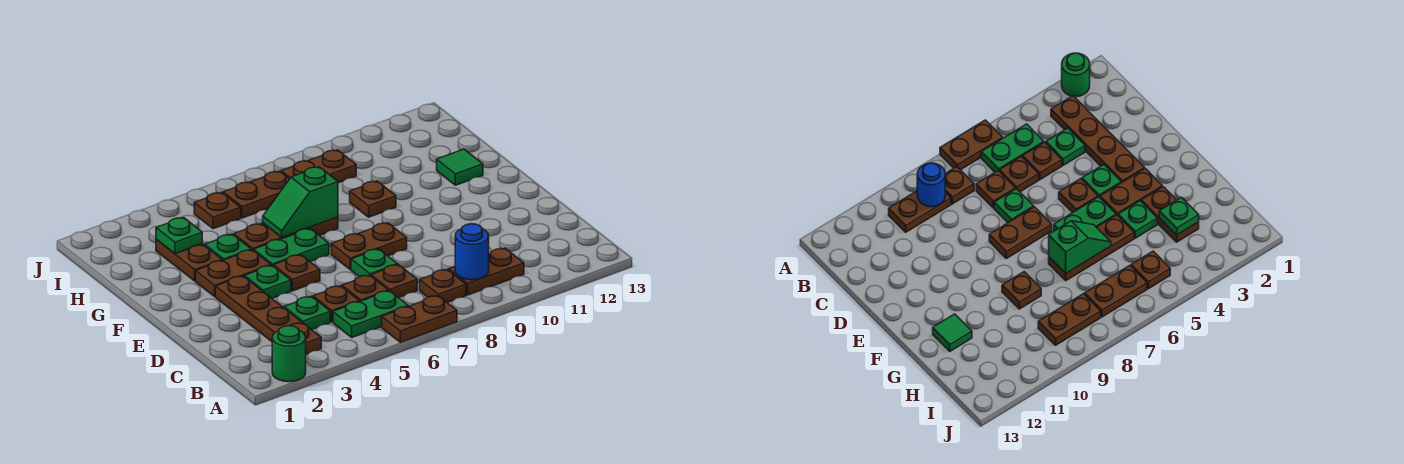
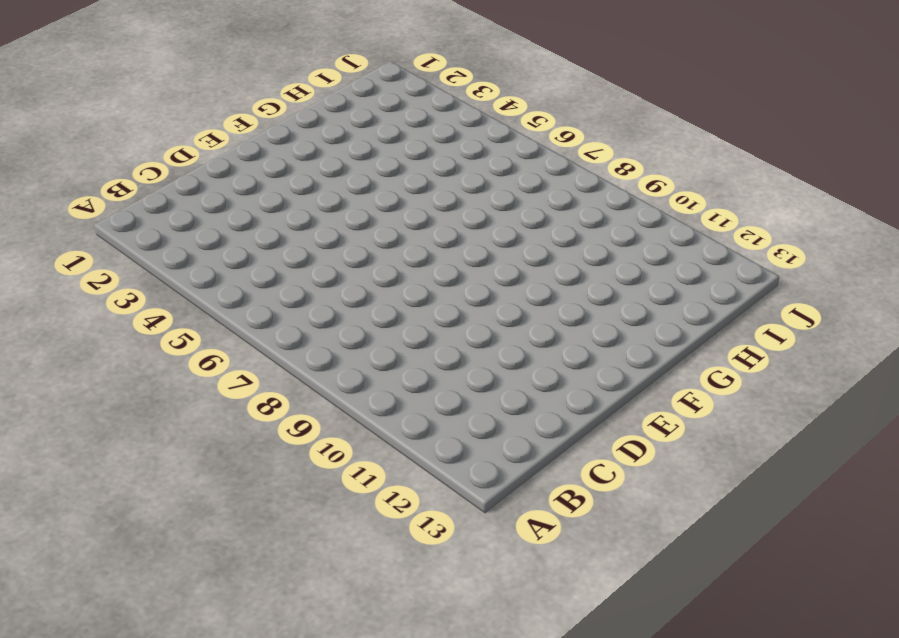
none -> green round brick A2 level 1
none -> brown plate A6:A7 level 1
none -> brown plate B3:E3 level 1

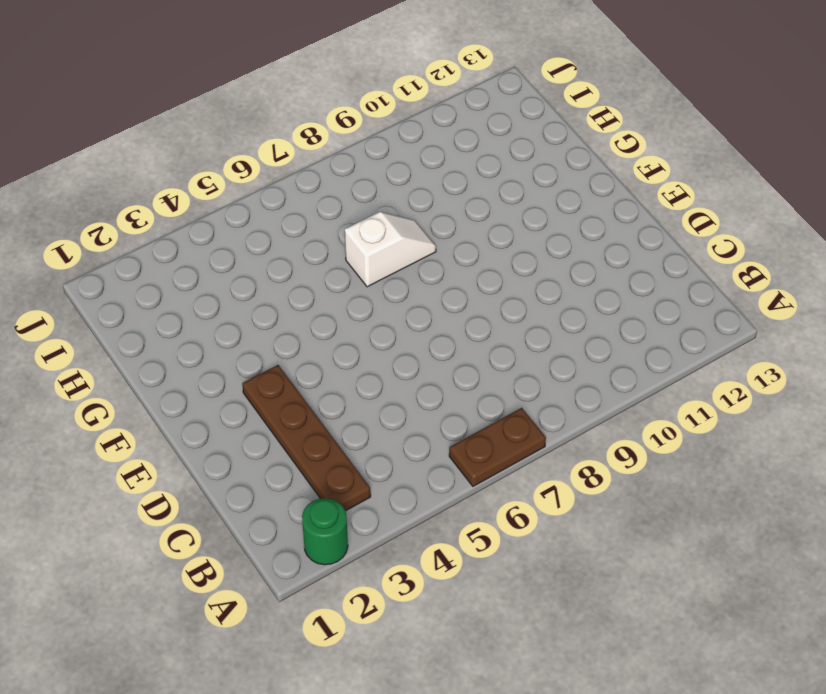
white slope G7:G8 level 1 top 7 -> brown plate G5:G7 level 1
none -> green plate B5:B6 level 1
none -> brown plate B8 level 1
none -> brown plate B9:B10 level 1

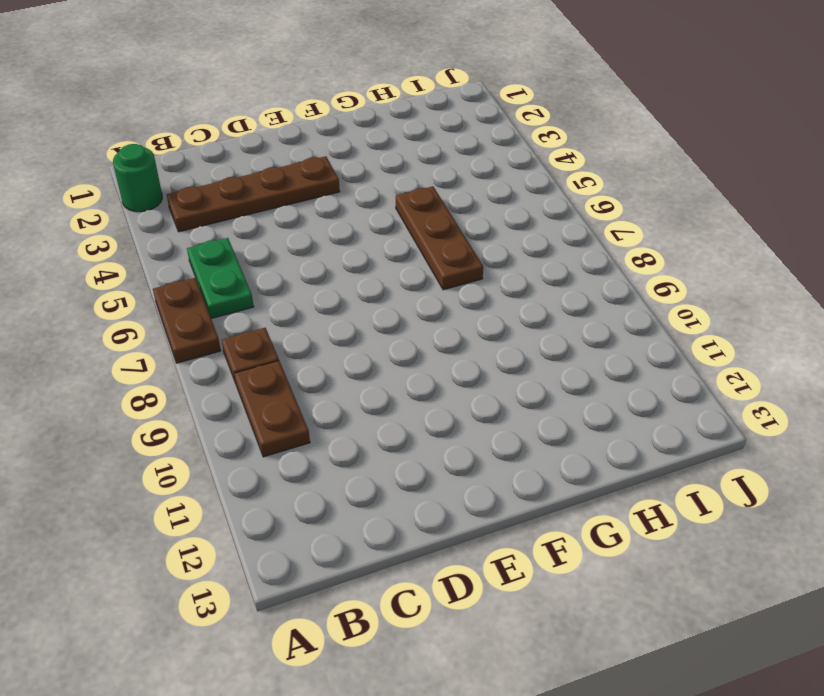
none -> green plate C4 level 1
none -> brown plate C5 level 1
none -> brown plate C6 level 1

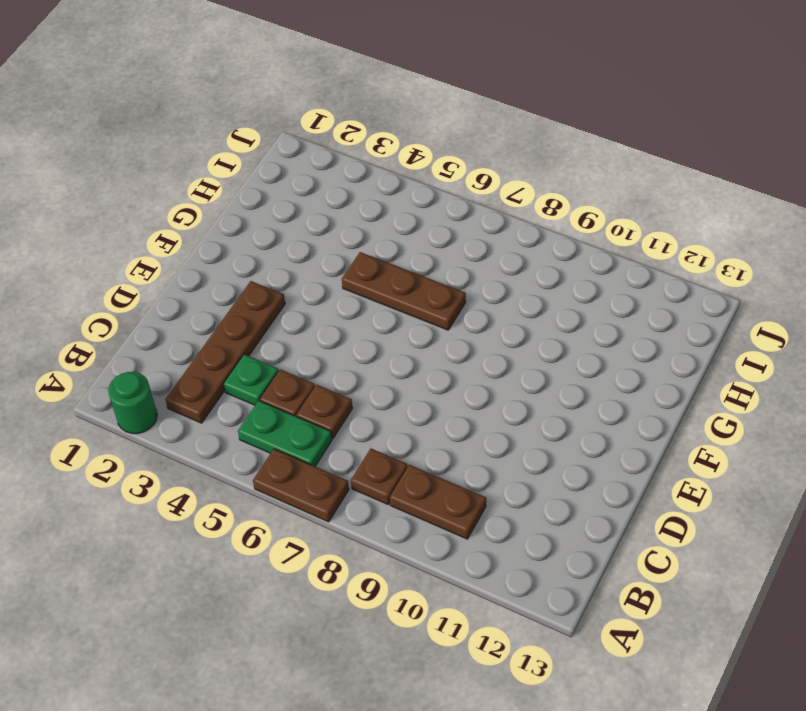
none -> brown plate C7 level 1
none -> green plate D7 level 1
none -> green plate E4 level 1

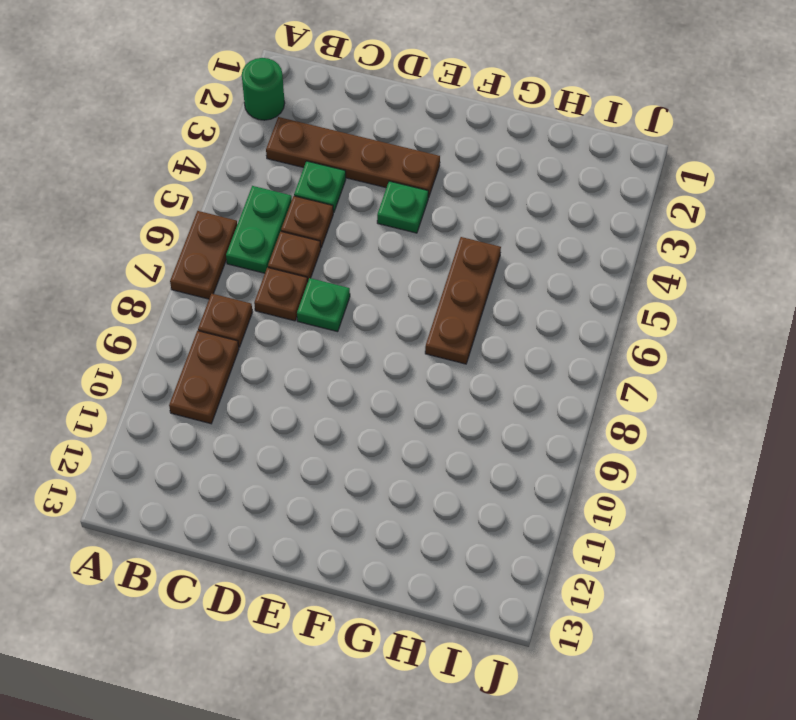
none -> brown plate E5 level 1
none -> brown plate E7:E8 level 1
none -> brown plate F3:F4 level 1

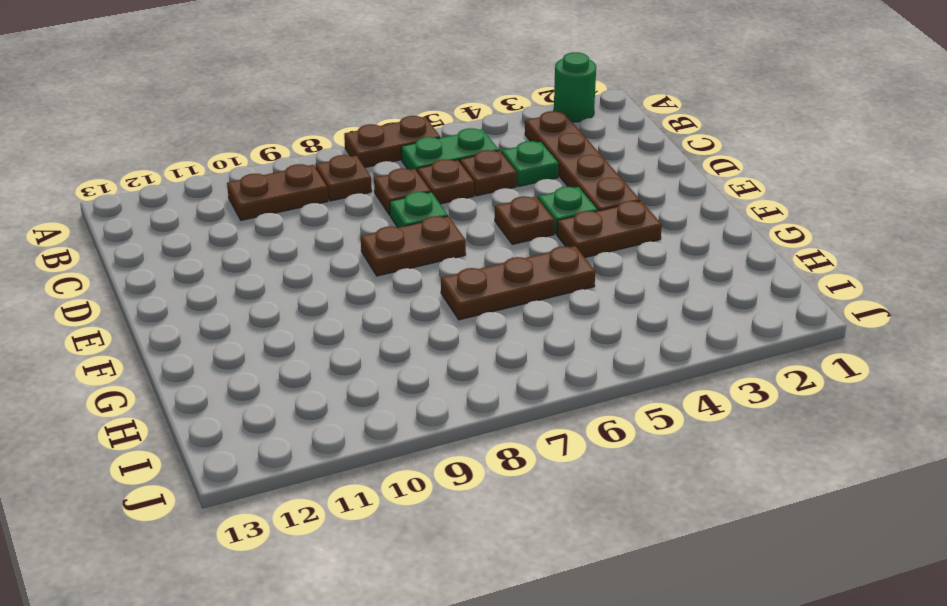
none -> green plate F5:F6 level 1
none -> brown plate G3:H3 level 1
none -> green plate G4 level 1

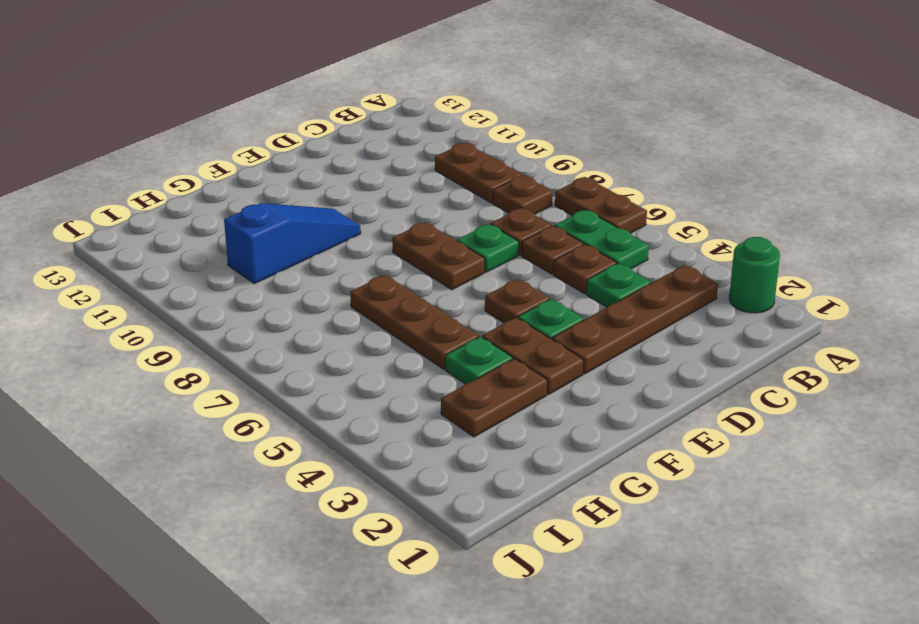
blue slope F10:H10 level 1 top H -> none
none -> green plate F5:F6 level 1
none -> brown plate G9 level 1
none -> green tile G12 level 1

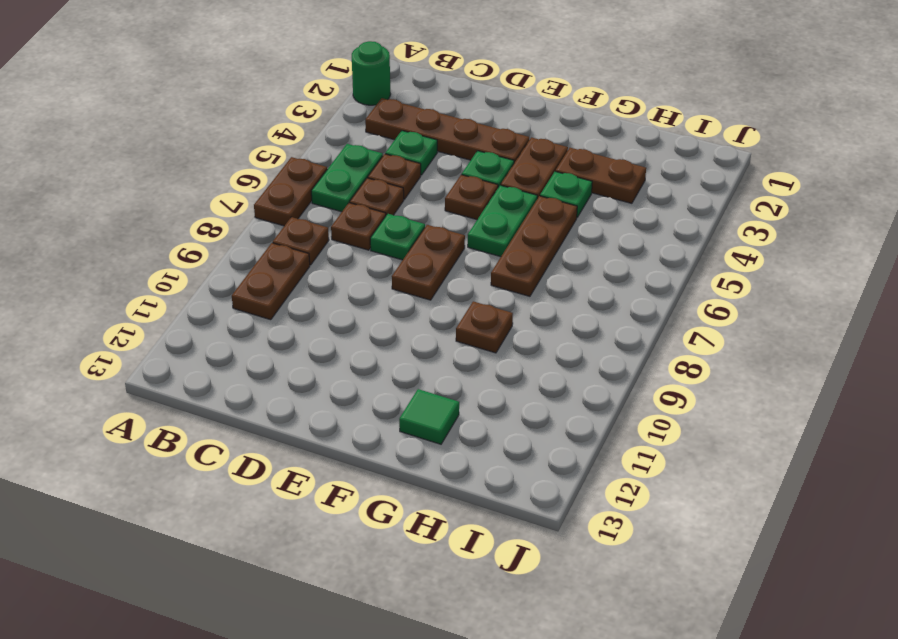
none -> brown plate I5 level 1
none -> brown plate I6:I7 level 1
none -> brown plate I8:I9 level 1

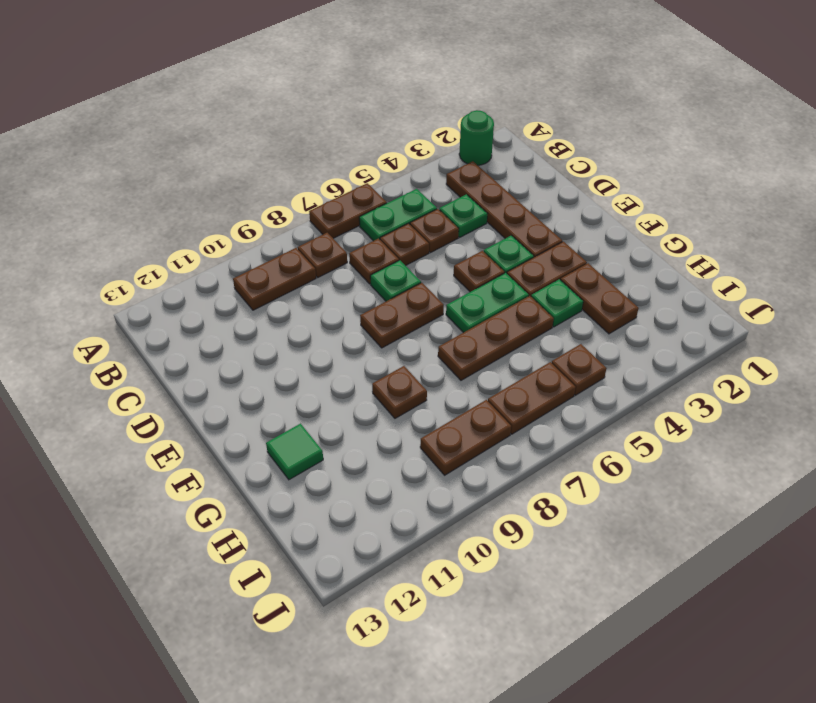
none -> blue round brick B9 level 2
none -> green slope G6:G7 level 2 top 7
none -> green plate H3 level 2

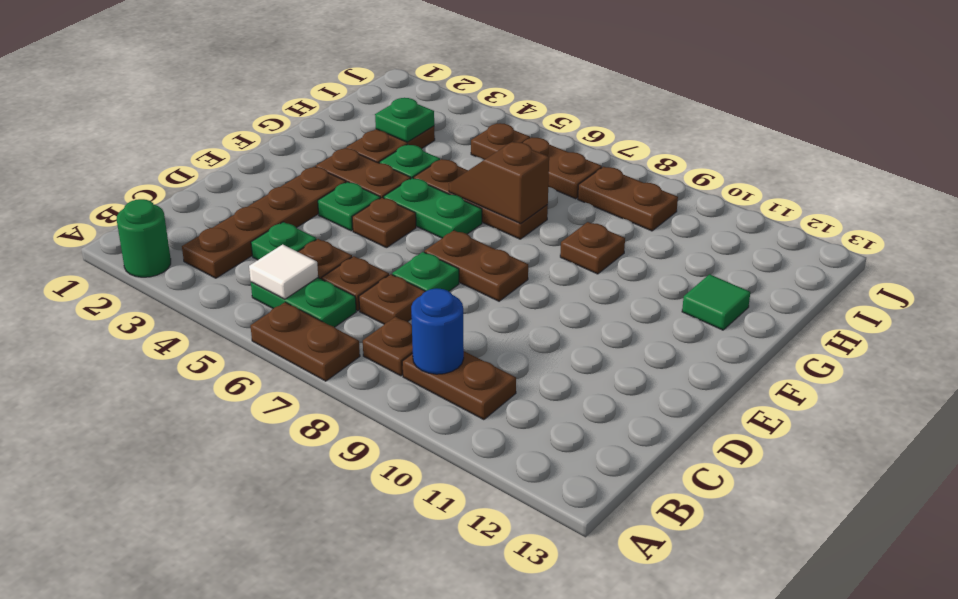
white tile B5 level 2 -> none
brown slope G6:G7 level 2 top 7 -> green slope G6:G7 level 2 top 7

